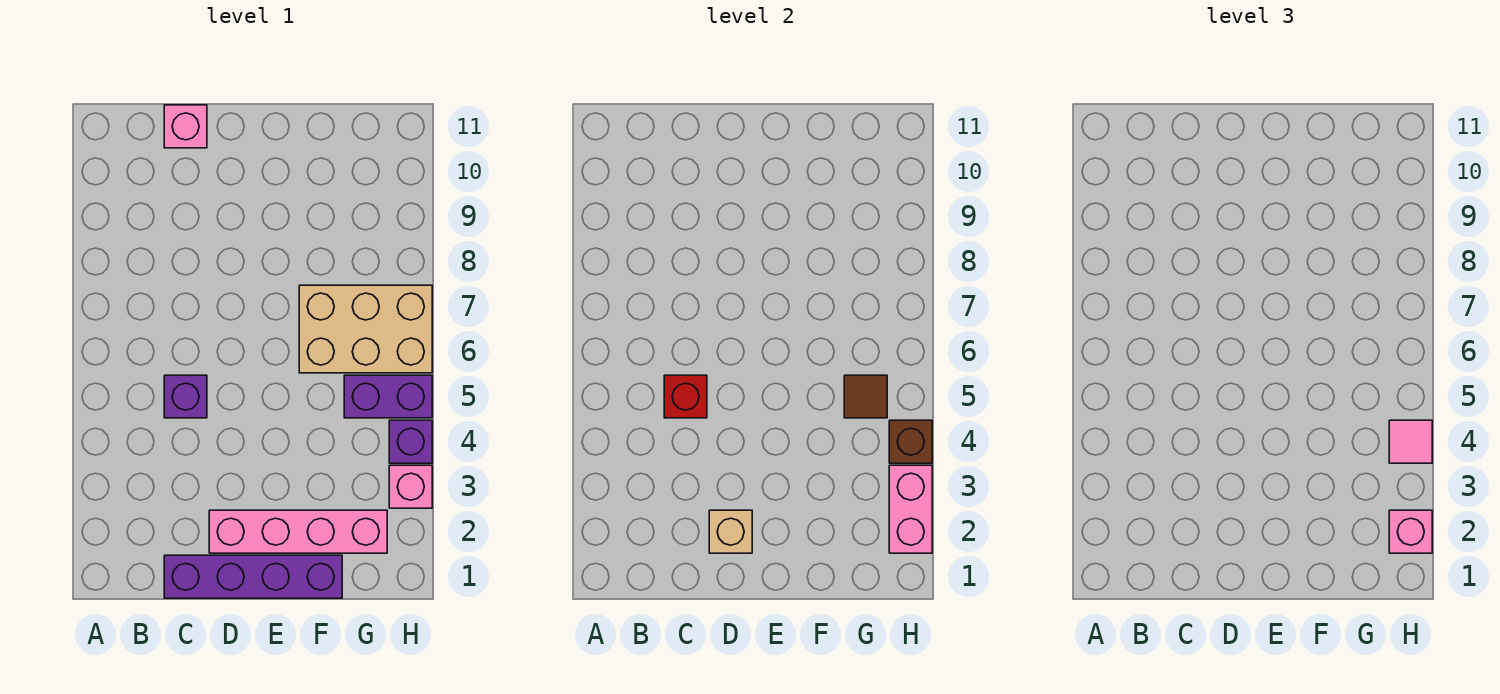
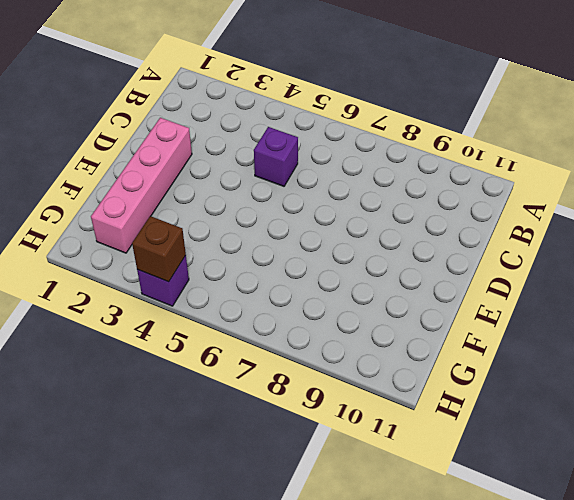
none -> purple brick C1:F1 level 1
none -> pink brick C11 level 1
none -> tan brick F6:H7 level 1

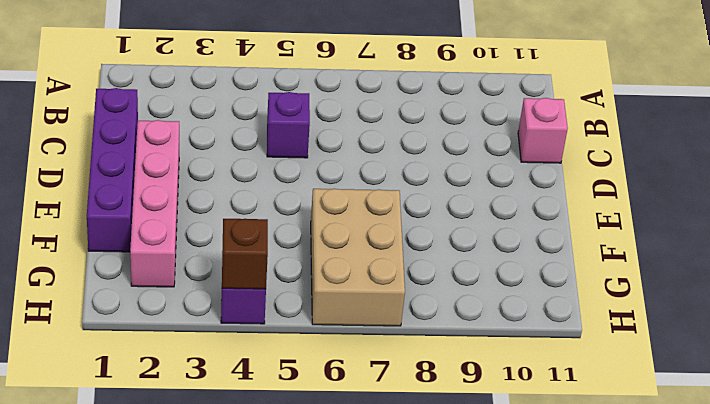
none -> purple brick G5:H5 level 1
none -> pink brick H3 level 1
none -> red brick C5 level 2

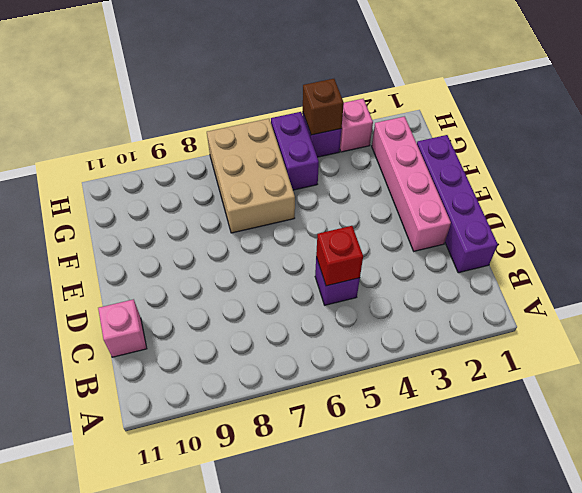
none -> tan brick D2 level 2
none -> brown tile G5 level 2
none -> pink brick H2:H3 level 2

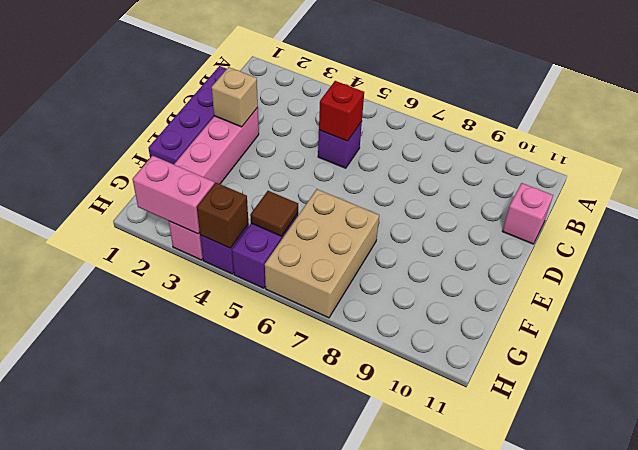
none -> pink brick H2 level 3
none -> pink tile H4 level 3

